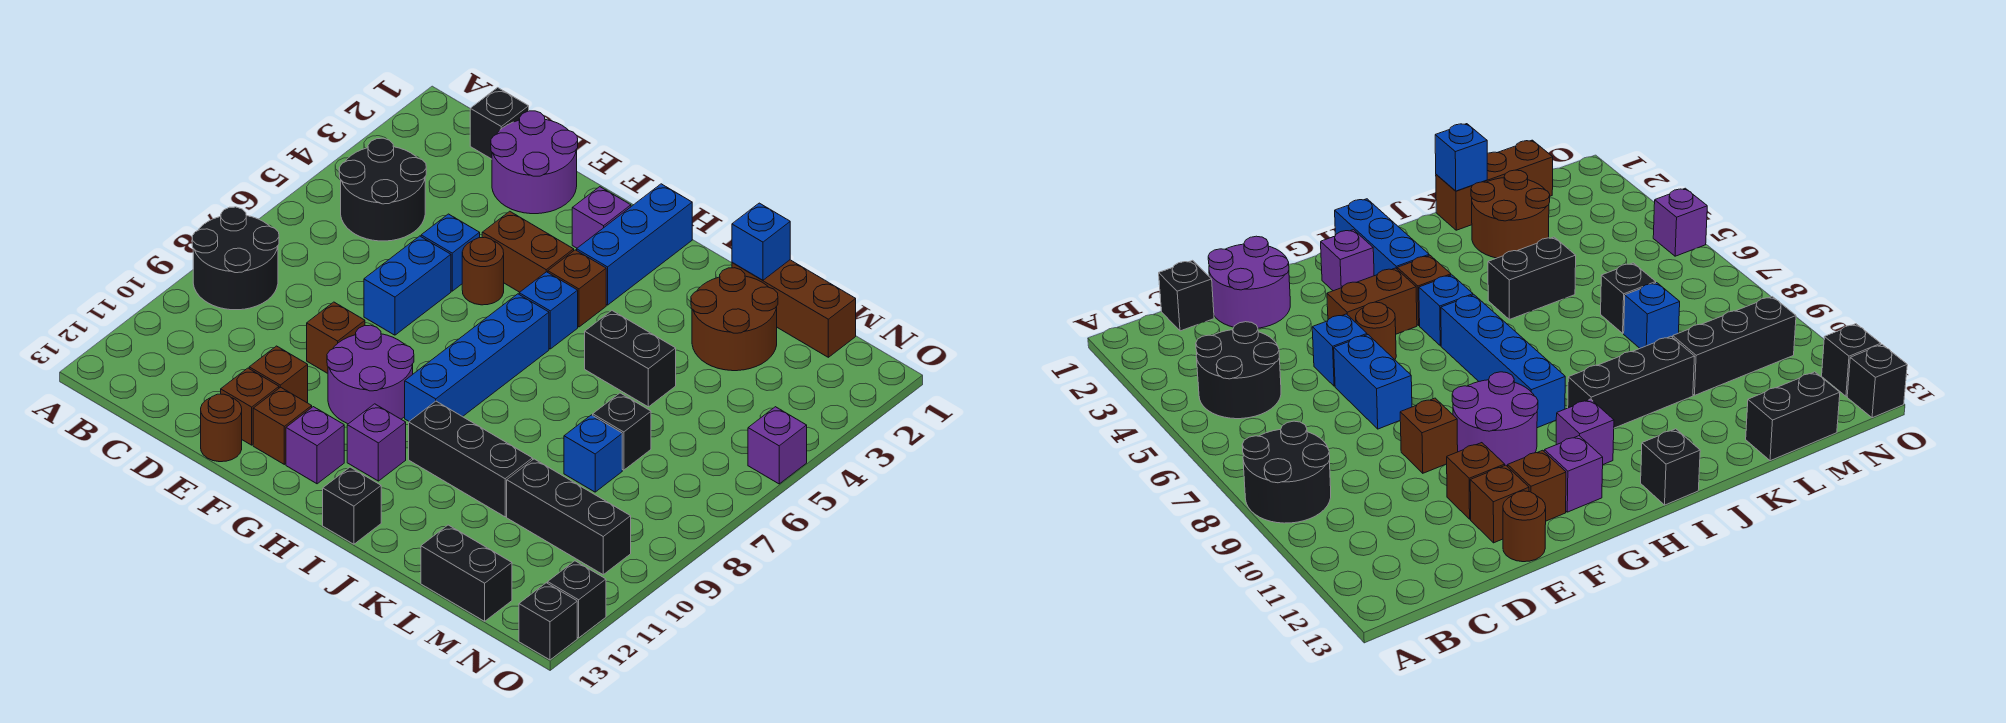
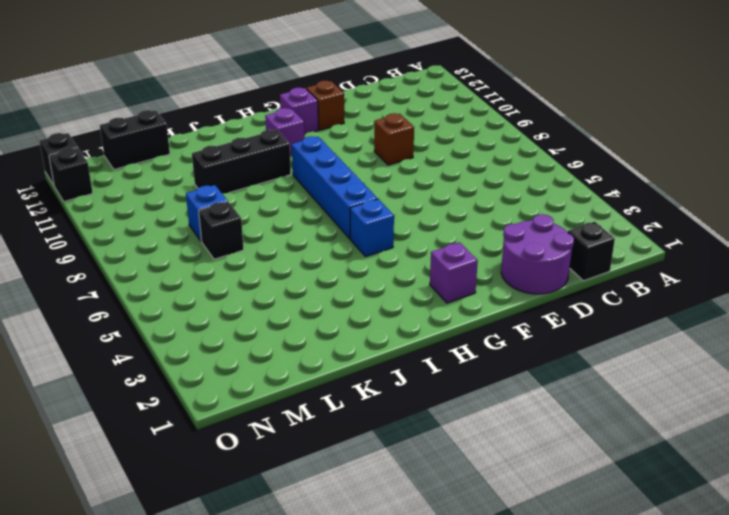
none -> black round brick A8:B9 level 1
none -> black round brick B4:C5 level 1
none -> blue brick E5 level 1
none -> blue brick E6:E7 level 1

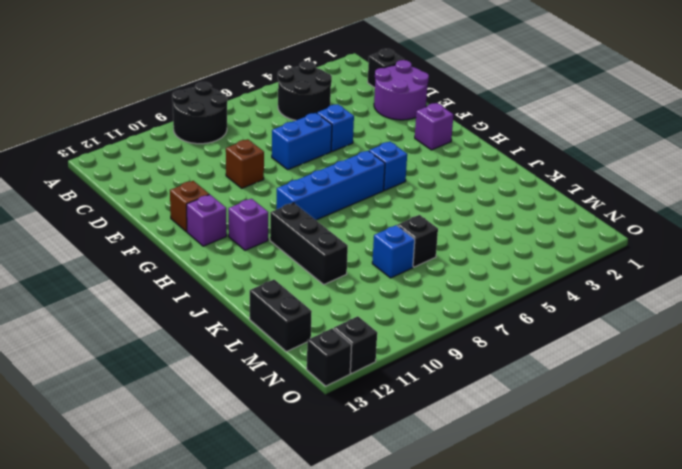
none -> brown brick E11 level 1
none -> brown brick E12 level 1
none -> brown round brick E13 level 1
none -> brown brick F4:G4 level 1

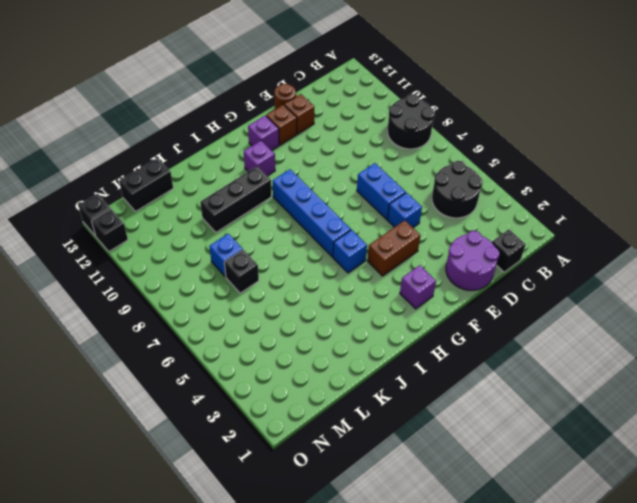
none -> brown brick E9 level 1
none -> brown brick E11 level 1
none -> brown round brick F5 level 1
none -> purple round brick F9:G10 level 1

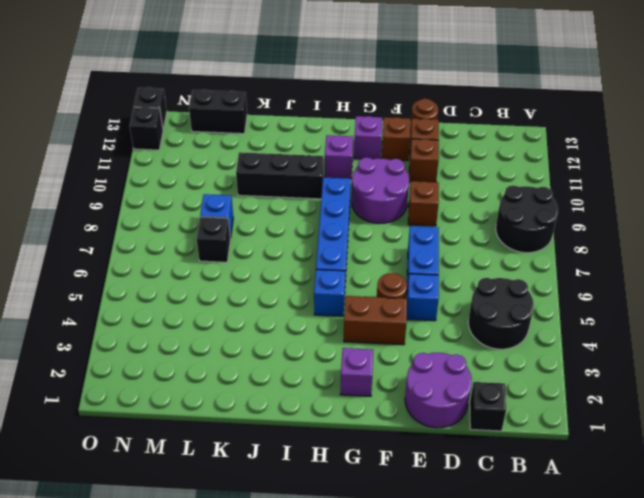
none -> blue brick H1:H3 level 1
none -> brown brick H4 level 1
none -> black brick I13 level 1
none -> black brick J5:K5 level 1

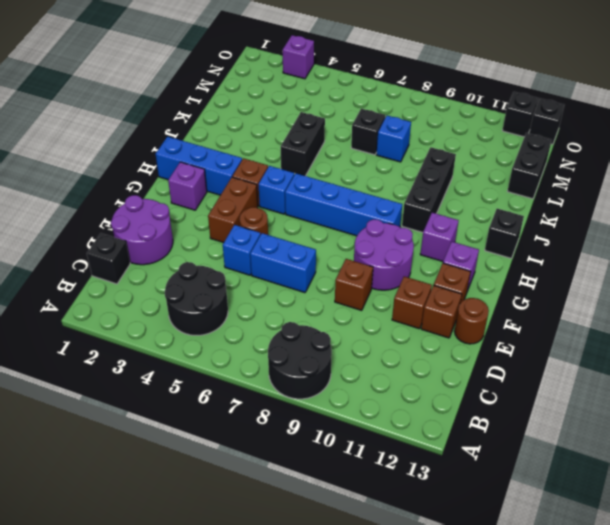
purple brick O3 level 1 -> purple brick O5 level 1
none -> brown brick K1:M1 level 1
none -> brown round brick K2:L3 level 1
none -> black brick L10:N10 level 1
none -> blue brick K1 level 2

